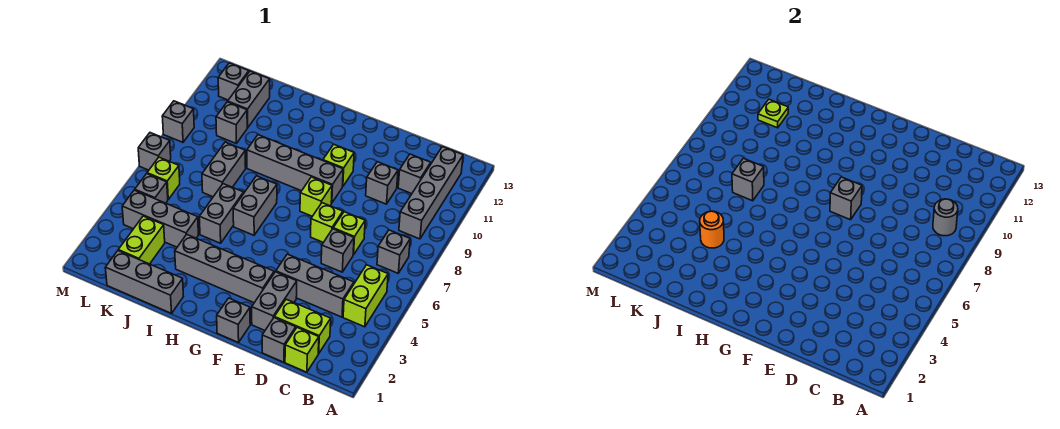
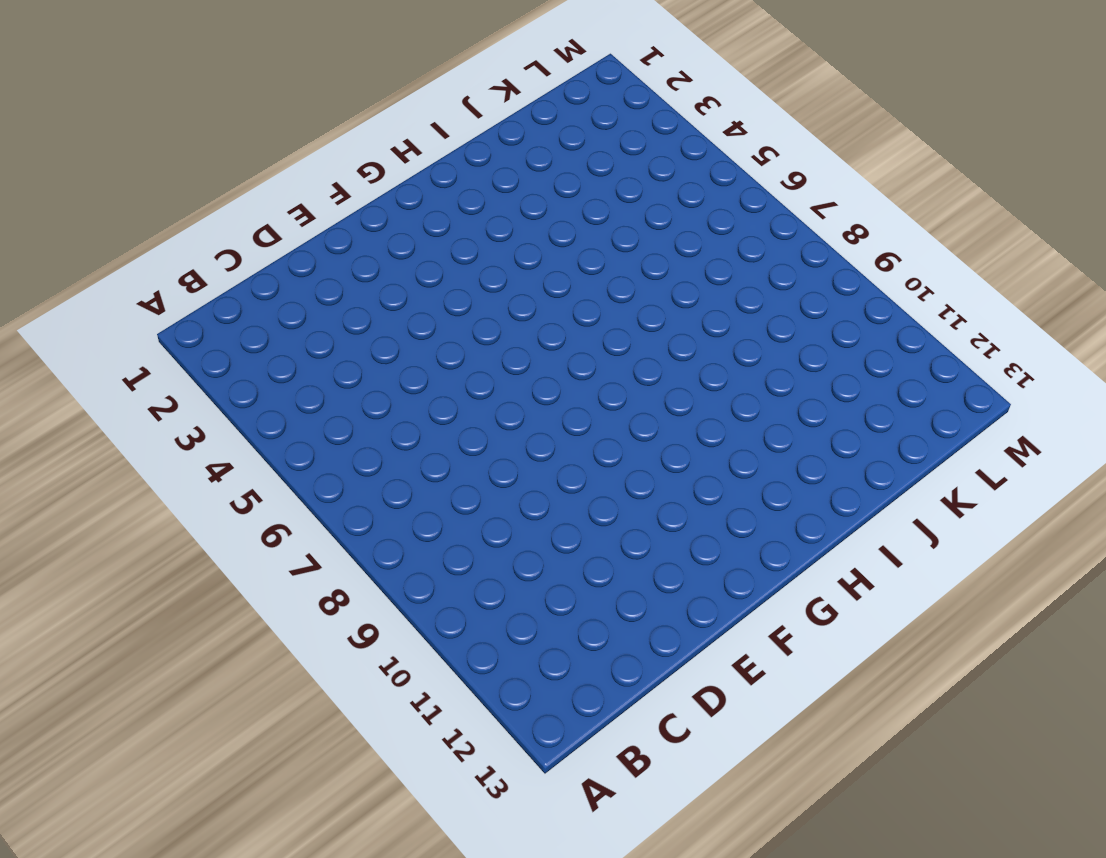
none -> lime brick B4:B5 level 1
none -> grey brick B7 level 1
none -> grey brick B9:B12 level 1
none -> lime brick C1 level 1

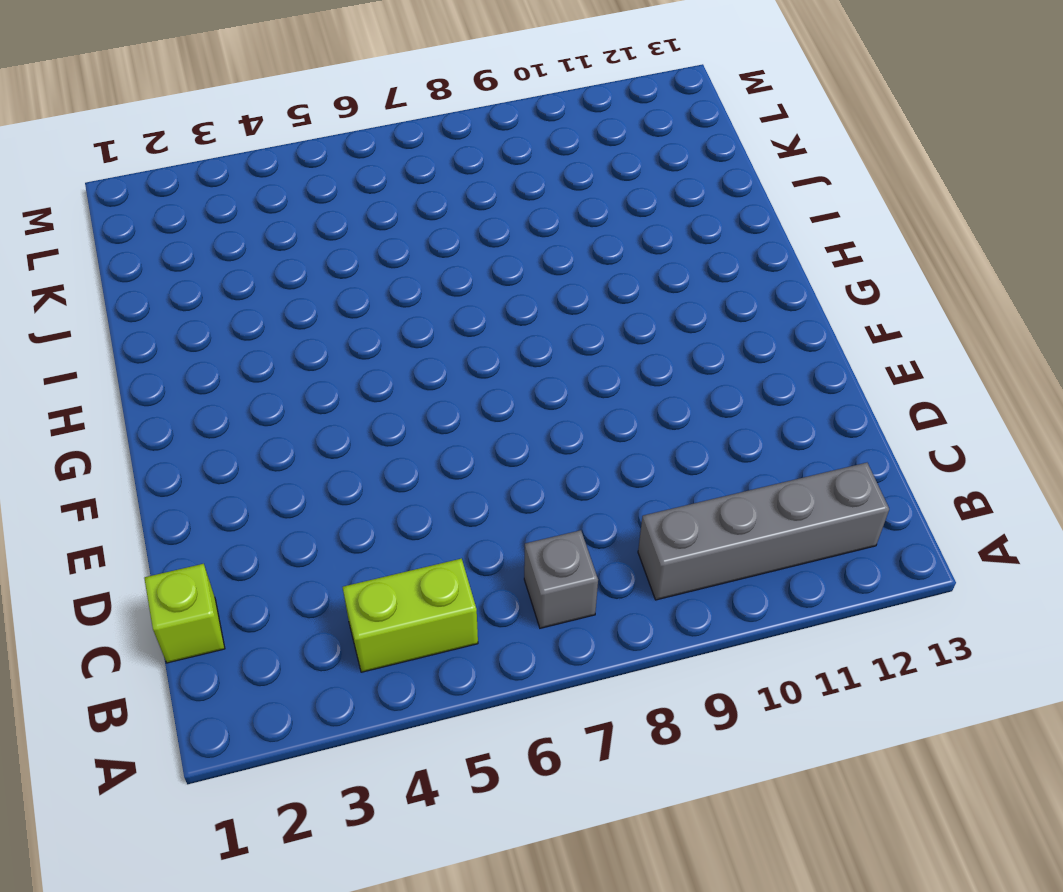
none -> lime brick C2:D2 level 1
none -> grey brick C4:E4 level 1
none -> grey brick C11 level 1
none -> grey brick D1 level 1

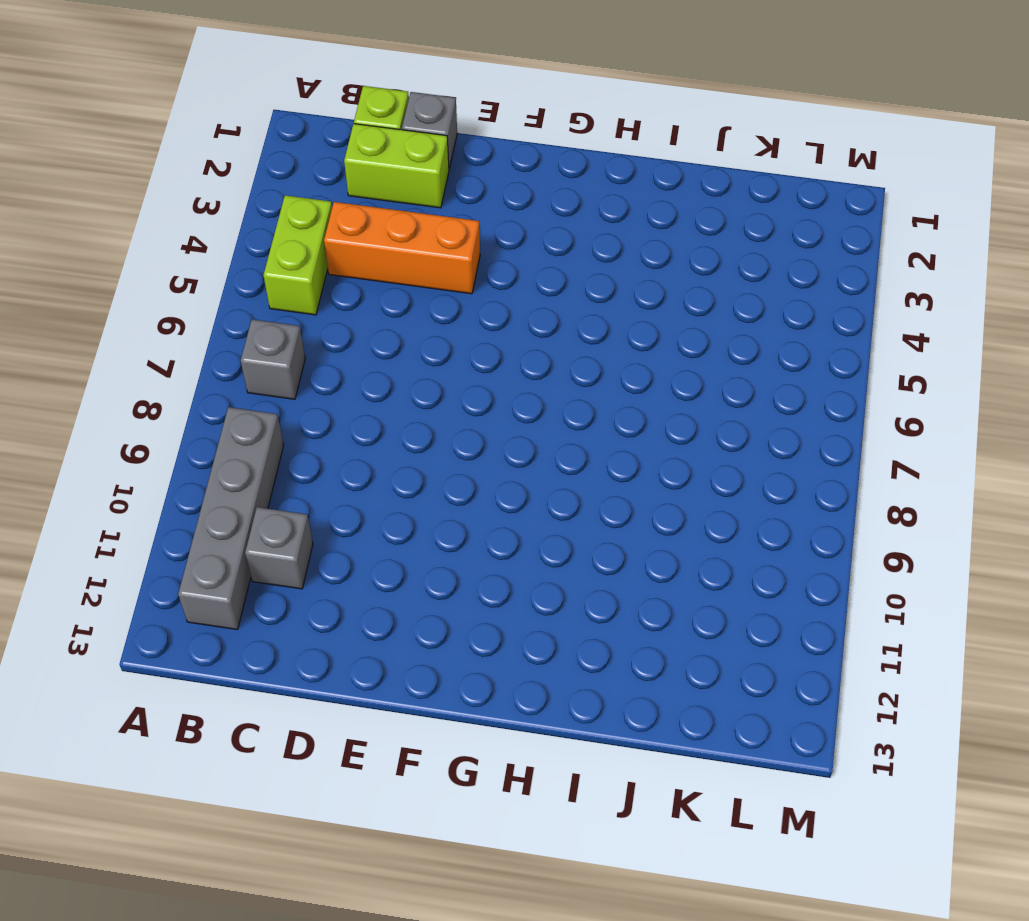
orange brick C4:E4 level 1 -> grey brick C4:E4 level 1
none -> grey brick D6 level 1
none -> lime brick D7 level 1
none -> grey brick D10 level 1
none -> grey brick E2:E3 level 1

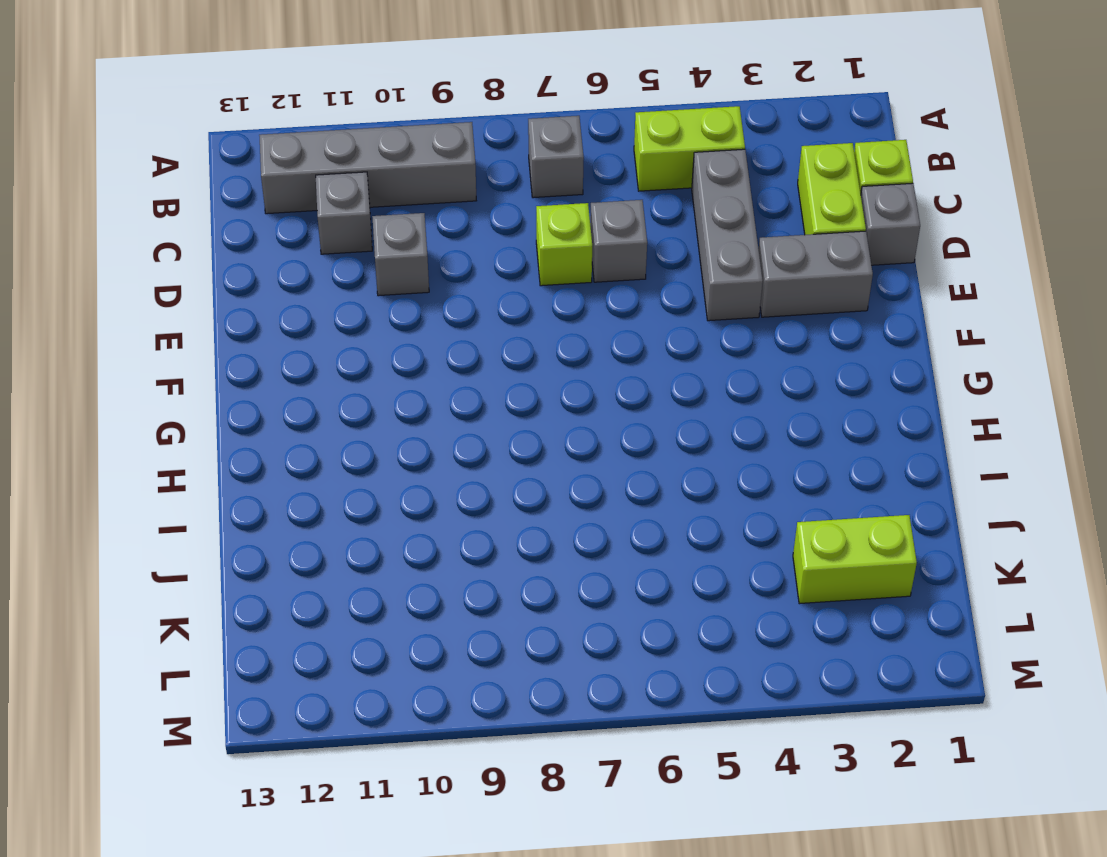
none -> lime brick E7 level 1
none -> grey brick F1 level 1
none -> grey brick F3:I3 level 1
none -> lime brick F8 level 1

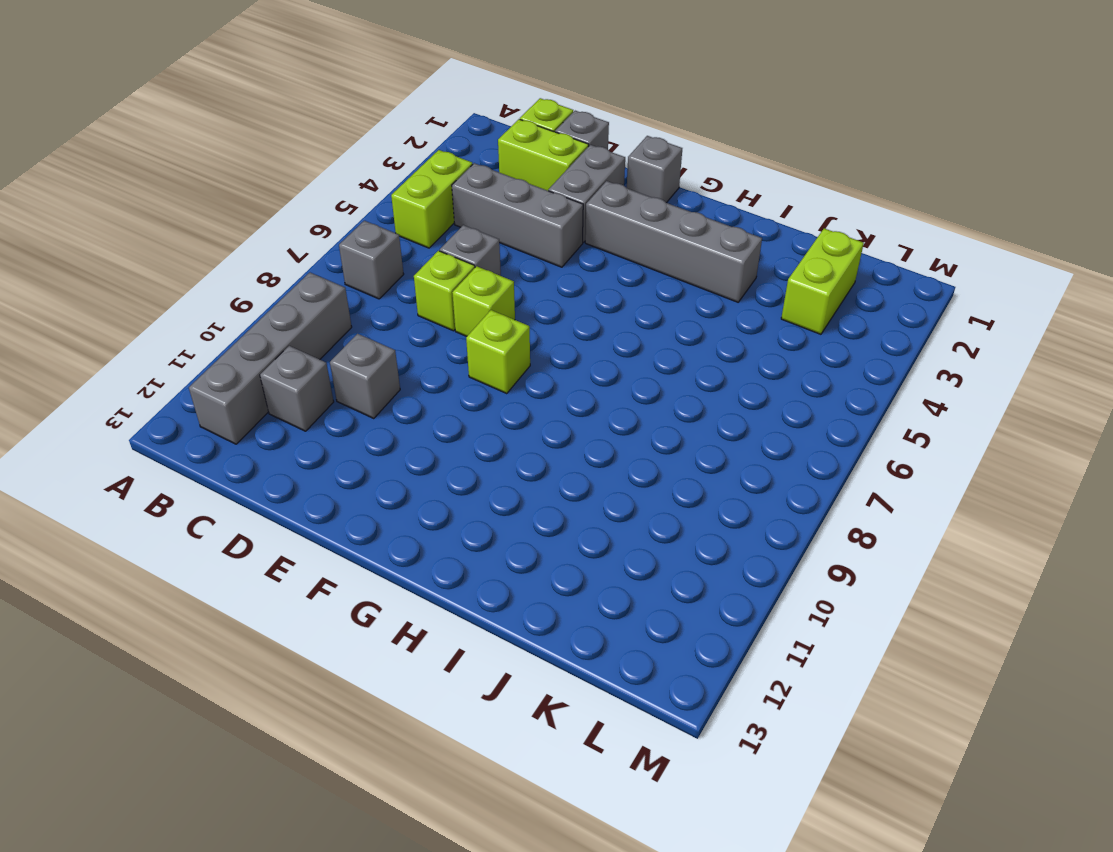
none -> grey brick F9:I9 level 1
none -> lime brick F10 level 1
none -> grey brick H6:H7 level 1
none -> grey brick I1:K1 level 1

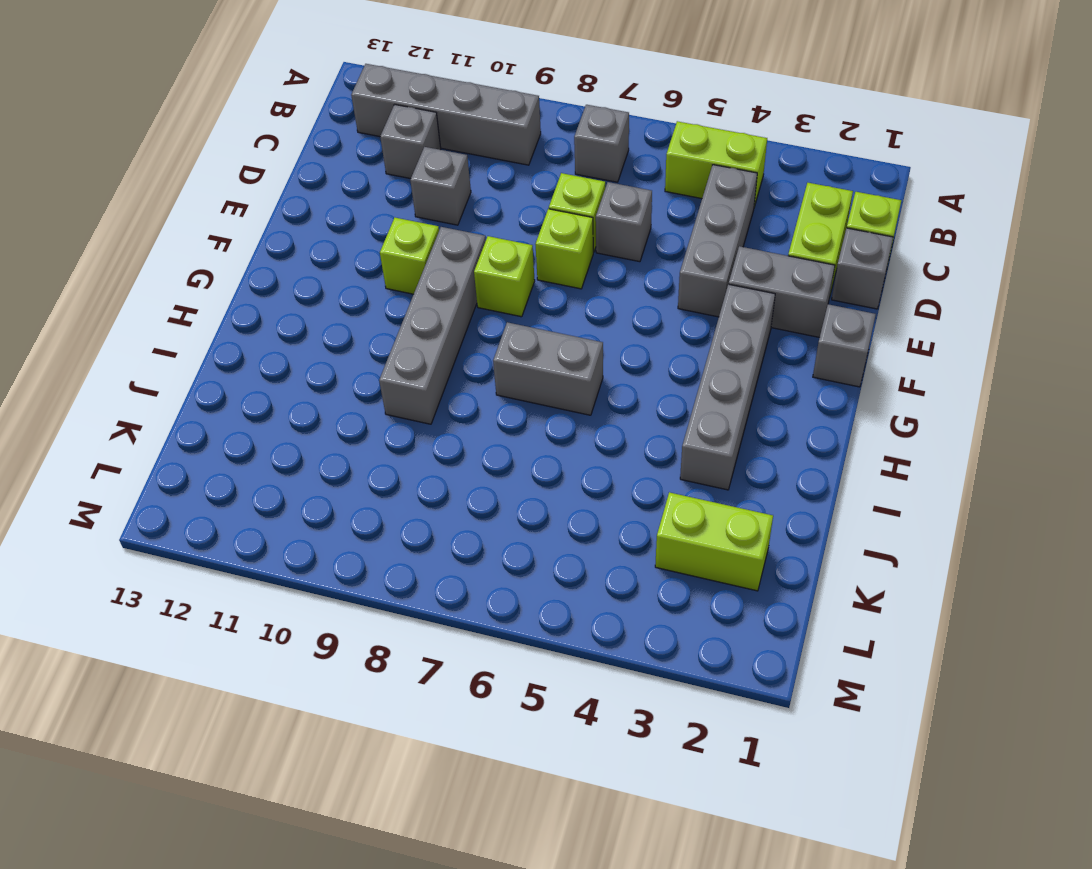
none -> grey brick I1:K1 level 1
none -> grey brick I5:I6 level 1
none -> grey brick J4:L4 level 1
none -> grey brick J7:J8 level 1

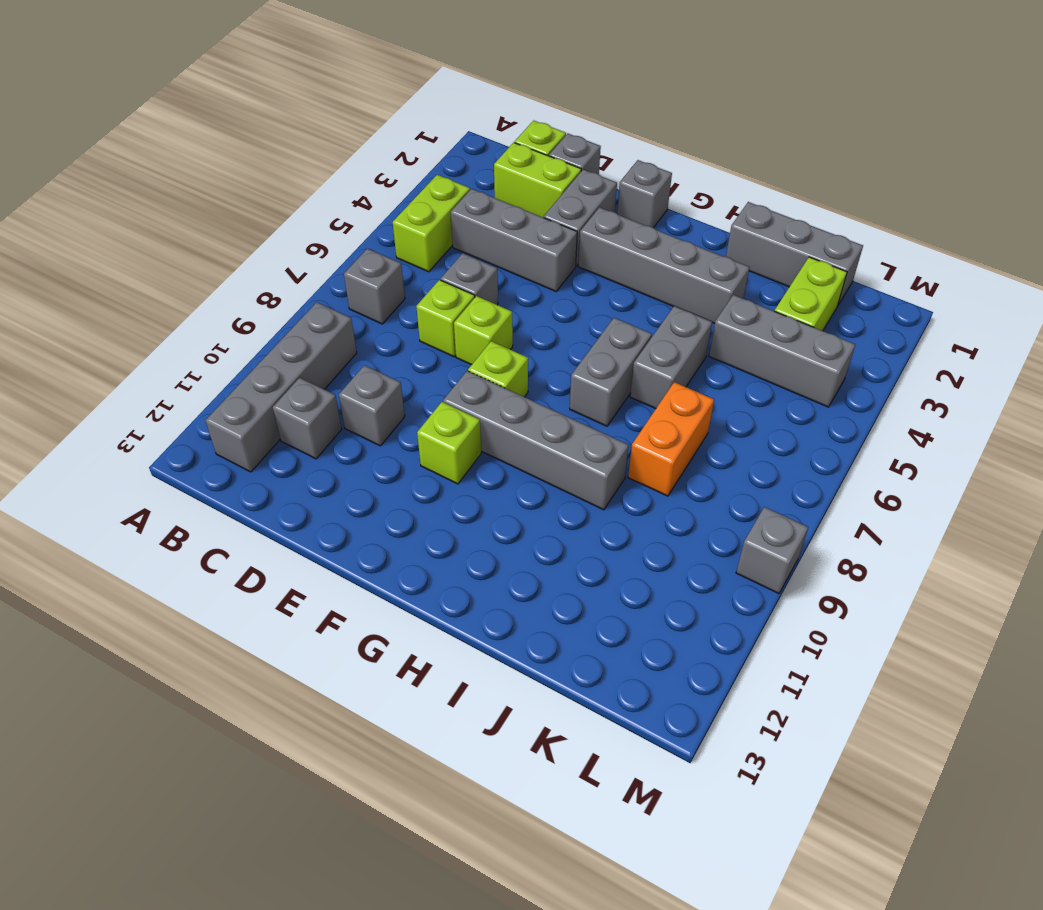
orange brick J7:J8 level 1 -> grey brick J7:J8 level 1
none -> grey brick K10 level 1
none -> grey brick K11:K12 level 1
none -> grey brick L5 level 1
none -> lime brick L6 level 1

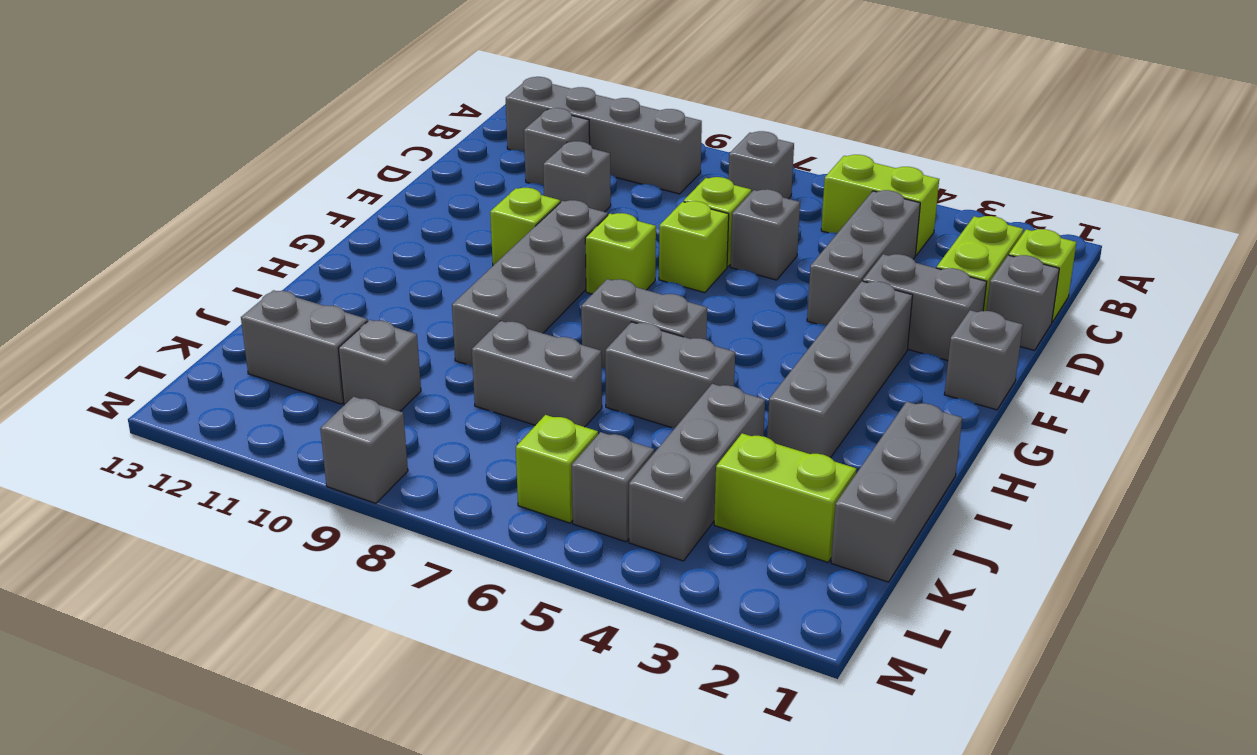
none -> grey brick L12 level 1
none -> grey brick M7 level 1
none -> grey round brick B9 level 2
none -> grey brick F8 level 2

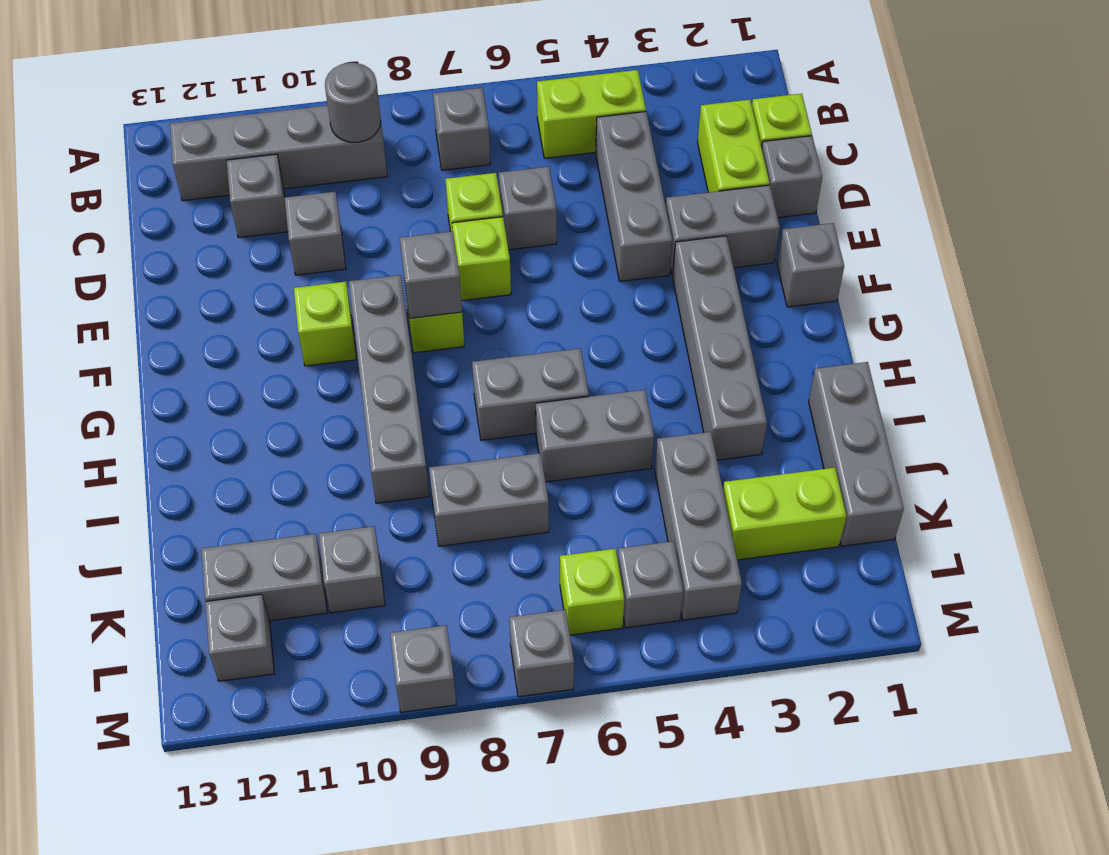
none -> orange round brick J4 level 2
none -> grey brick J7 level 2
none -> lime plate K11 level 2

